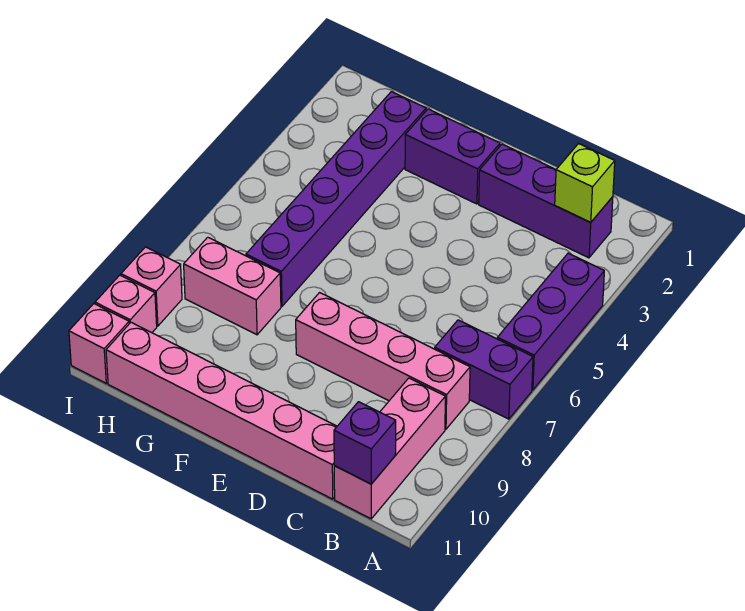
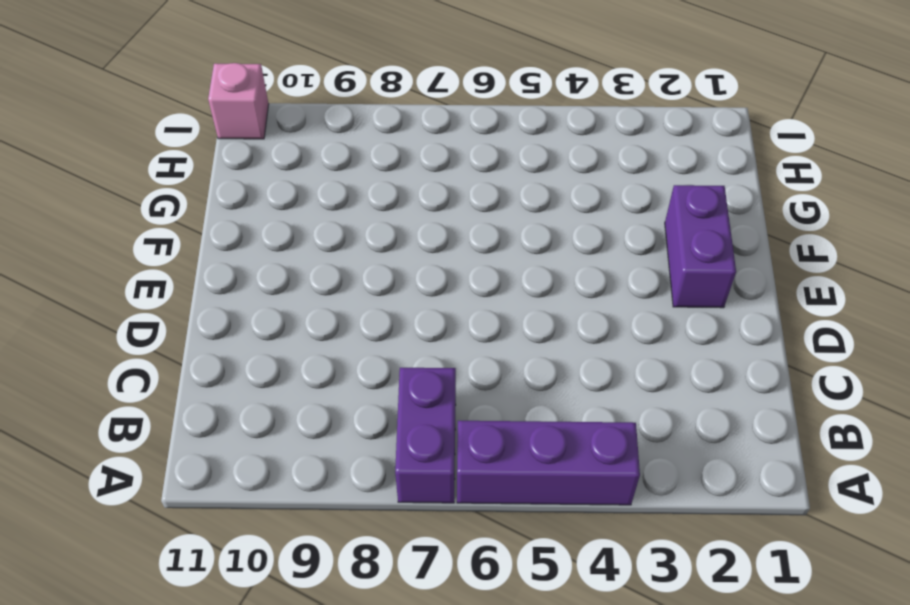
none -> purple brick B2:D2 level 1
none -> pink brick B8:E8 level 1
none -> pink brick B9:B11 level 1

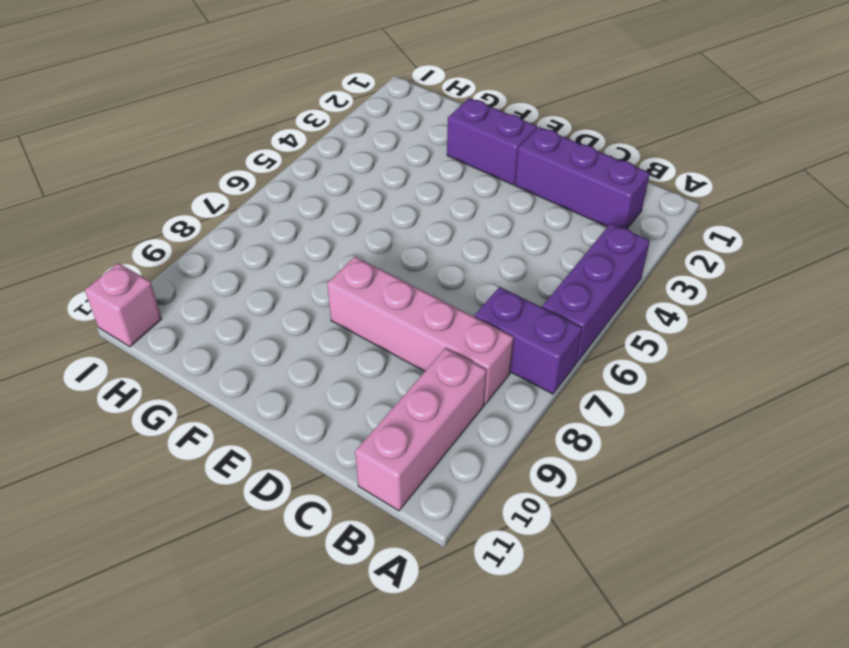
none -> pink brick C11:H11 level 1
none -> purple brick G2:G7 level 1
none -> pink brick G8:H8 level 1

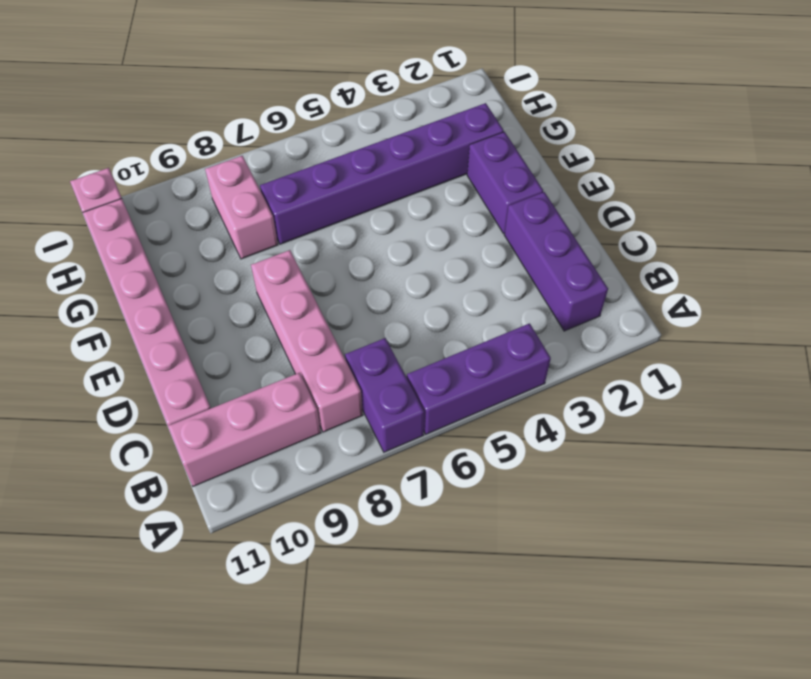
none -> pink brick I9 level 1
none -> pink brick I10 level 1
none -> lime brick B2 level 2

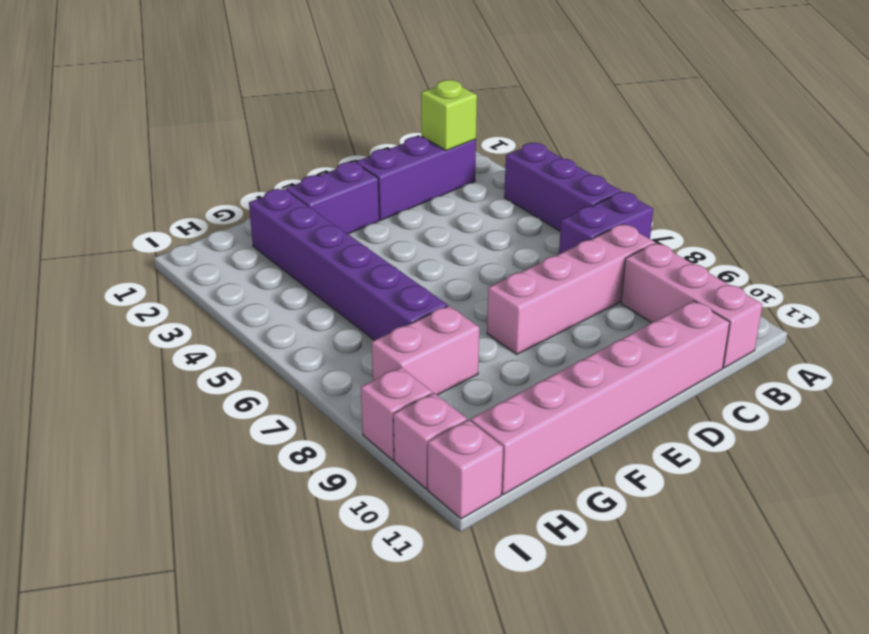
none -> purple brick B11 level 2

